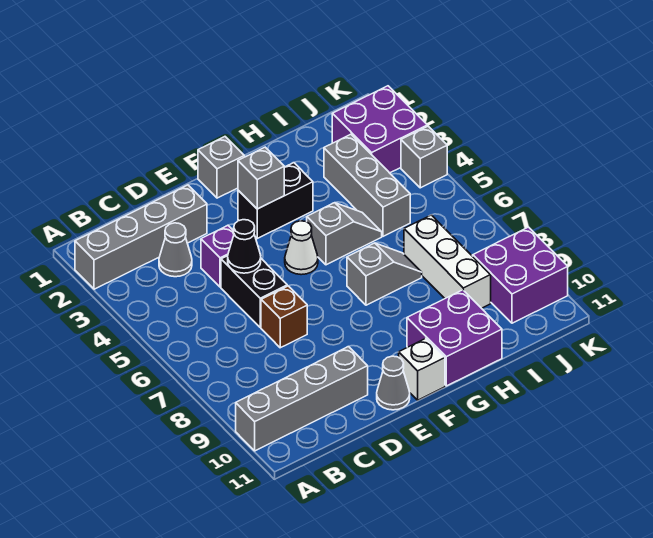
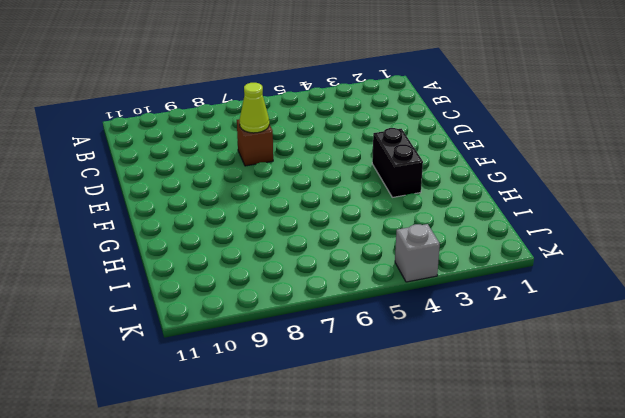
lime cone D7 level 2 -> none
none -> grey brick A2:D2 level 1
none -> grey brick A10:D10 level 1
none -> grey cone C3 level 1

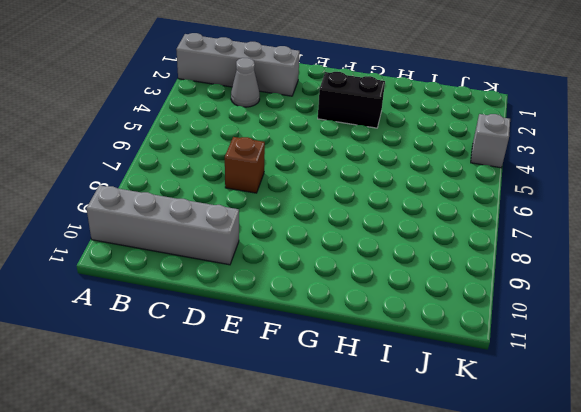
none -> purple brick D4 level 1
none -> black brick D5:D6 level 1
none -> grey cone E11 level 1

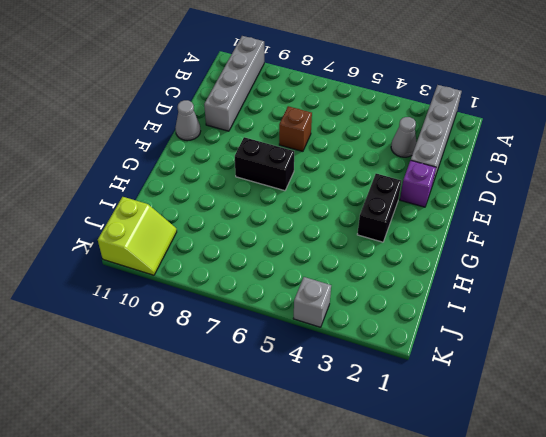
purple brick E2 level 1 -> purple brick D4 level 1
black brick F7:F8 level 1 -> black brick D5:D6 level 1
lime slope J10:K11 level 1 top 11 -> purple brick J9:K10 level 1
none -> grey brick F1 level 1
none -> white cone F5 level 1
none -> white brick F11 level 1

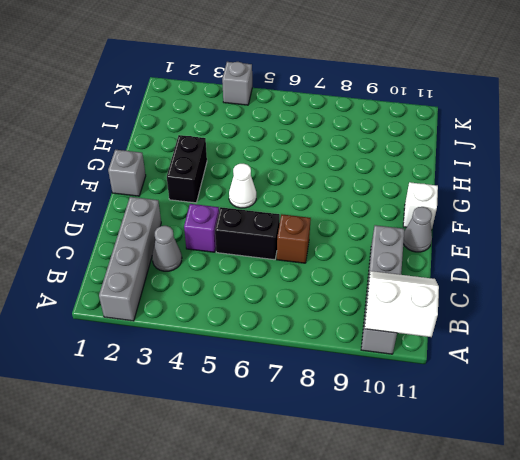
white slope A10:B11 level 2 top A -> none
none -> grey slope G5:H5 level 1 top G
none -> grey slope G7:H7 level 1 top G
none -> purple brick G10:H11 level 1

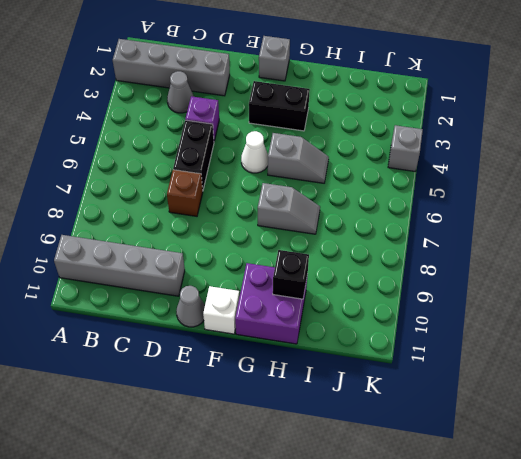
black brick H10 level 2 -> none
none -> grey brick I3:I5 level 1
none -> white brick I7:I9 level 1
none -> purple brick J2:K3 level 1

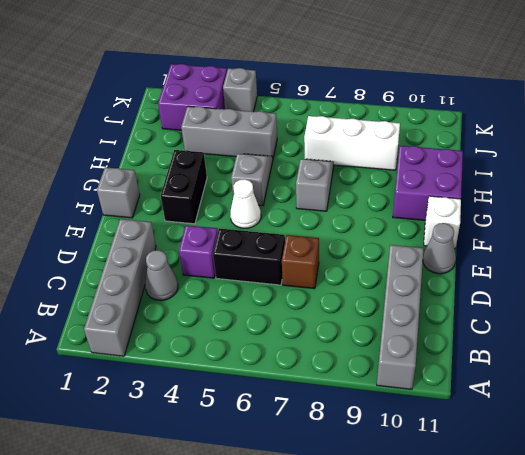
none -> purple brick J9:K10 level 1
none -> black cone D5 level 2
none -> grey brick F3 level 2

